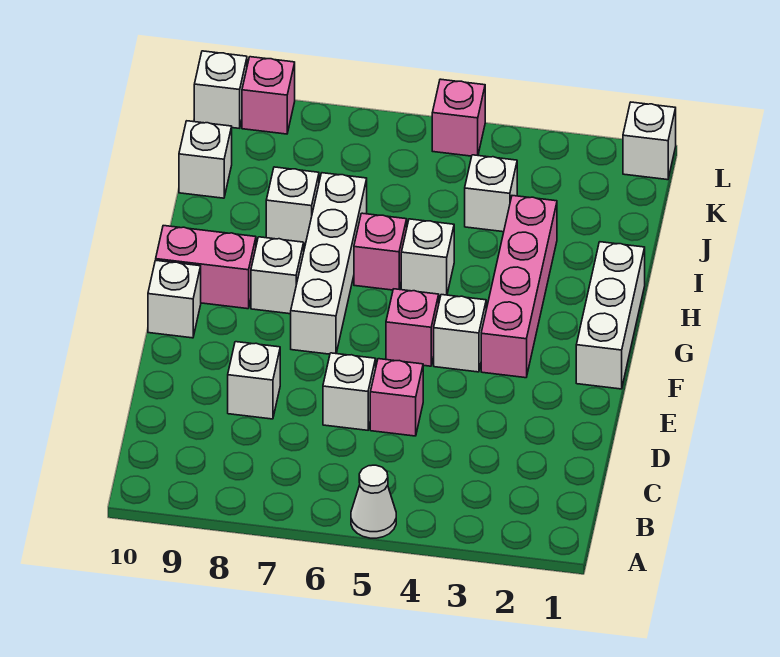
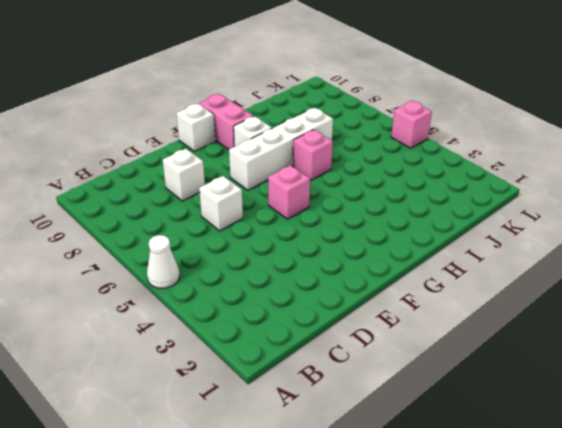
none -> pink brick D5 level 1
none -> white brick F1:H1 level 1
none -> pink brick F3:I3 level 1

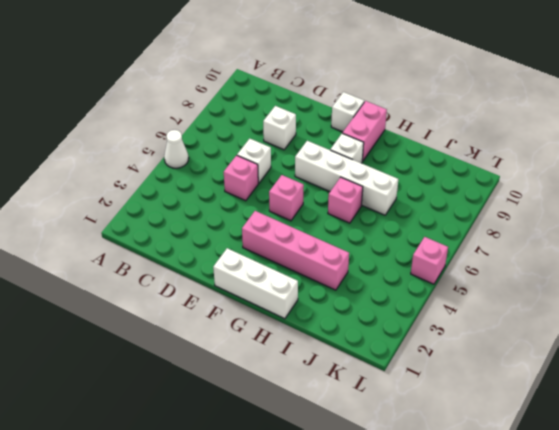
none -> white brick F4 level 1
none -> white brick H5 level 1
none -> white brick I8 level 1

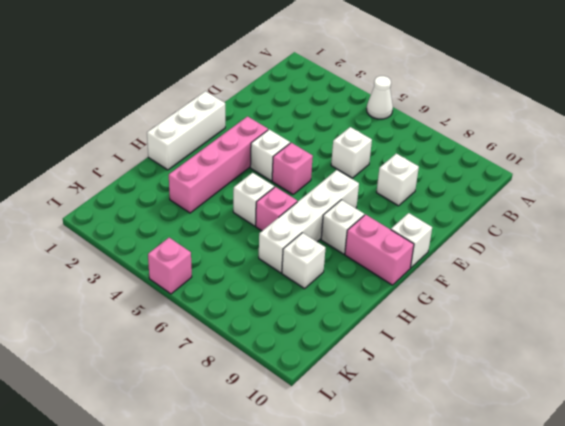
none -> pink brick D5 level 1
none -> white brick J4 level 1
none -> white brick J10 level 1

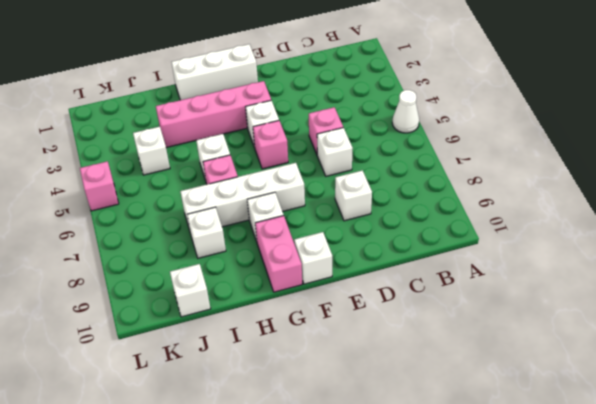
none -> white brick L1 level 1
none -> pink brick L9 level 1
none -> white brick L10 level 1

